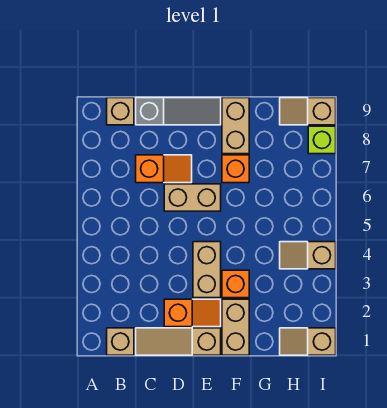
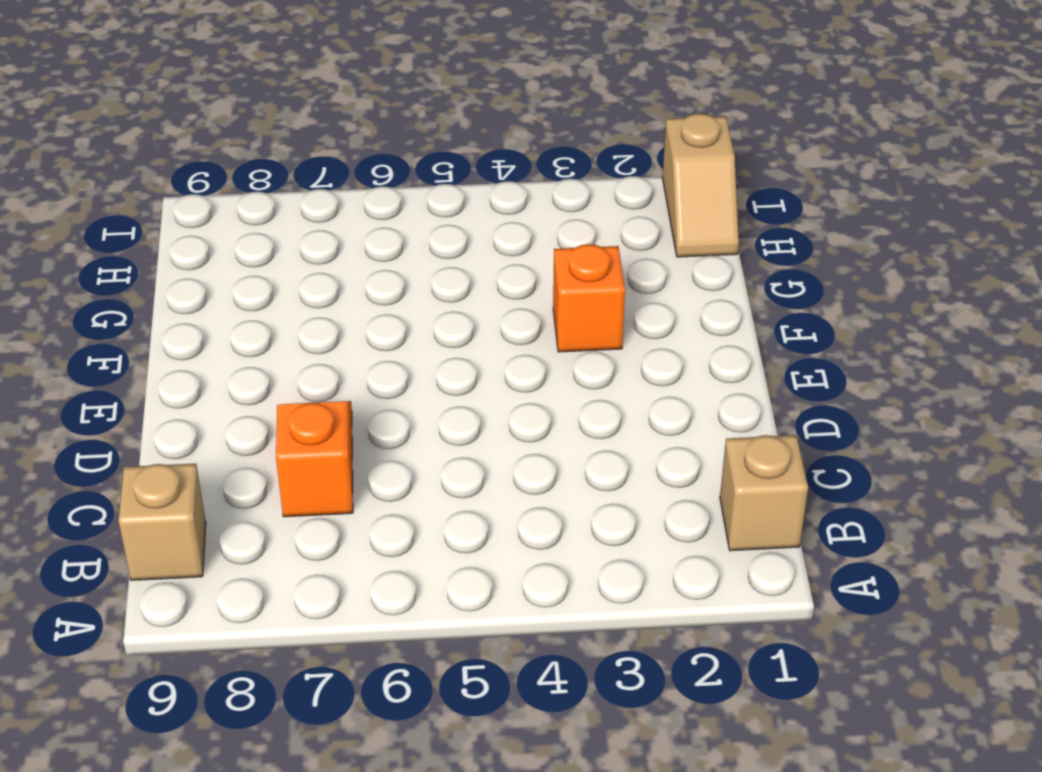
none -> tan slope C1:E1 level 1 top E
none -> grey slope C9:E9 level 1 top C
none -> orange slope D2:E2 level 1 top D

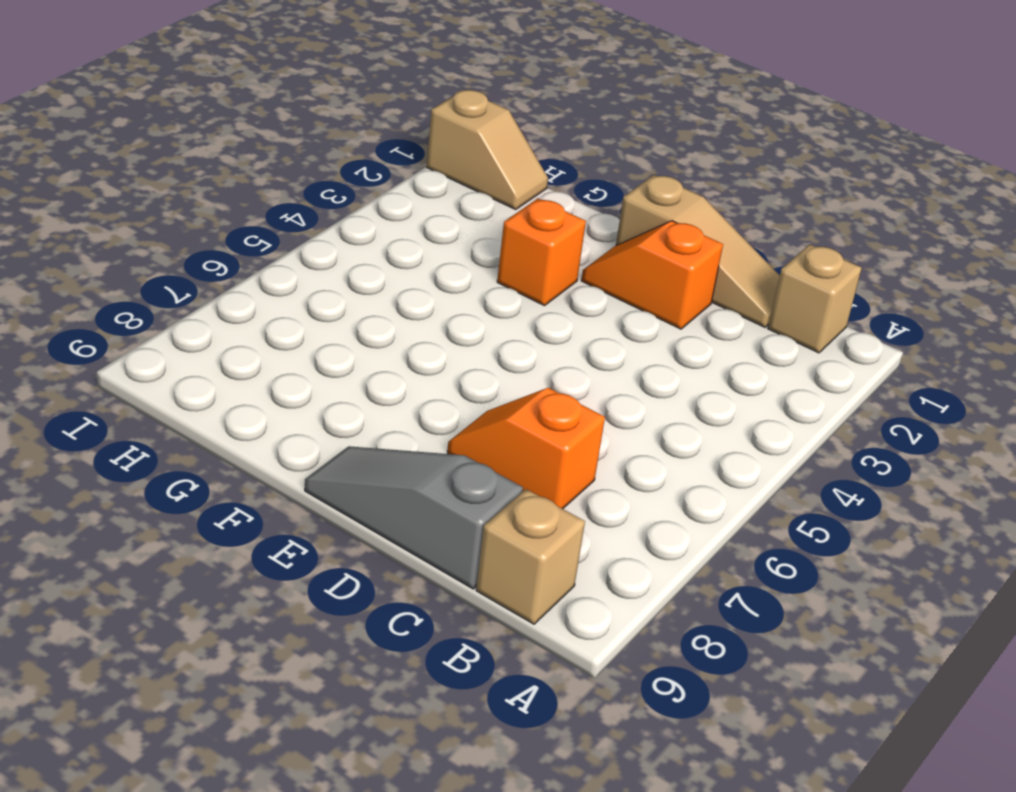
none -> tan brick D6:E6 level 1
none -> tan brick E3:E4 level 1
none -> tan brick F1:F2 level 1

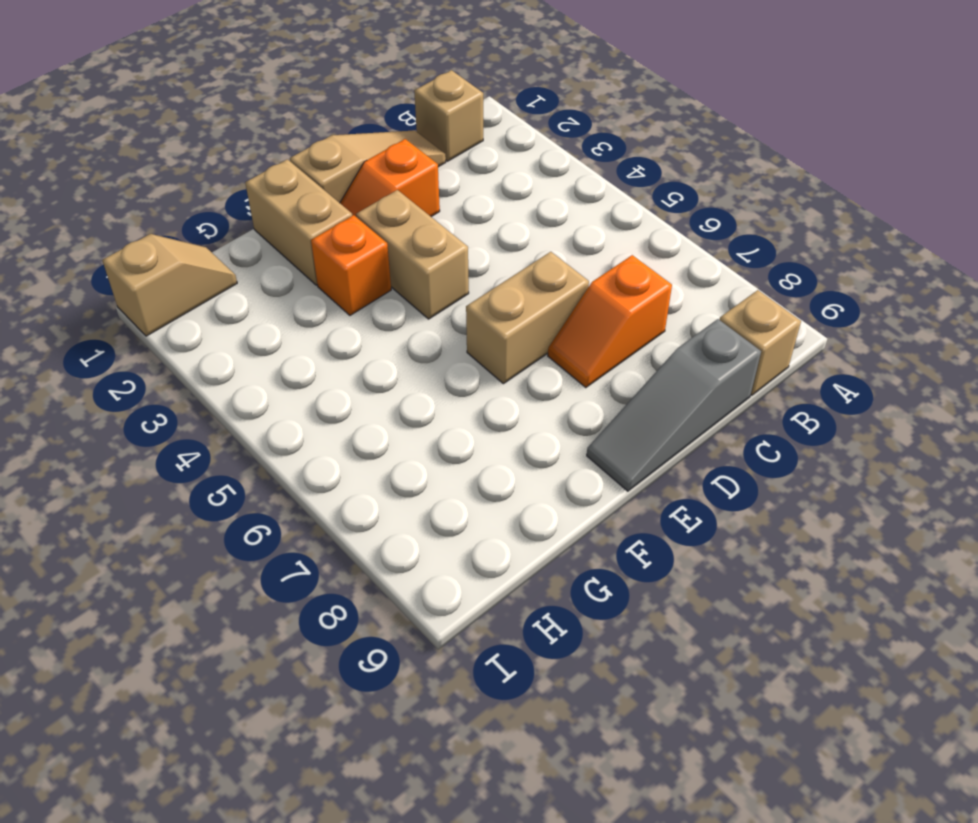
none -> orange brick F7 level 1
none -> tan brick F8:F9 level 1
none -> tan slope H4:I4 level 1 top I

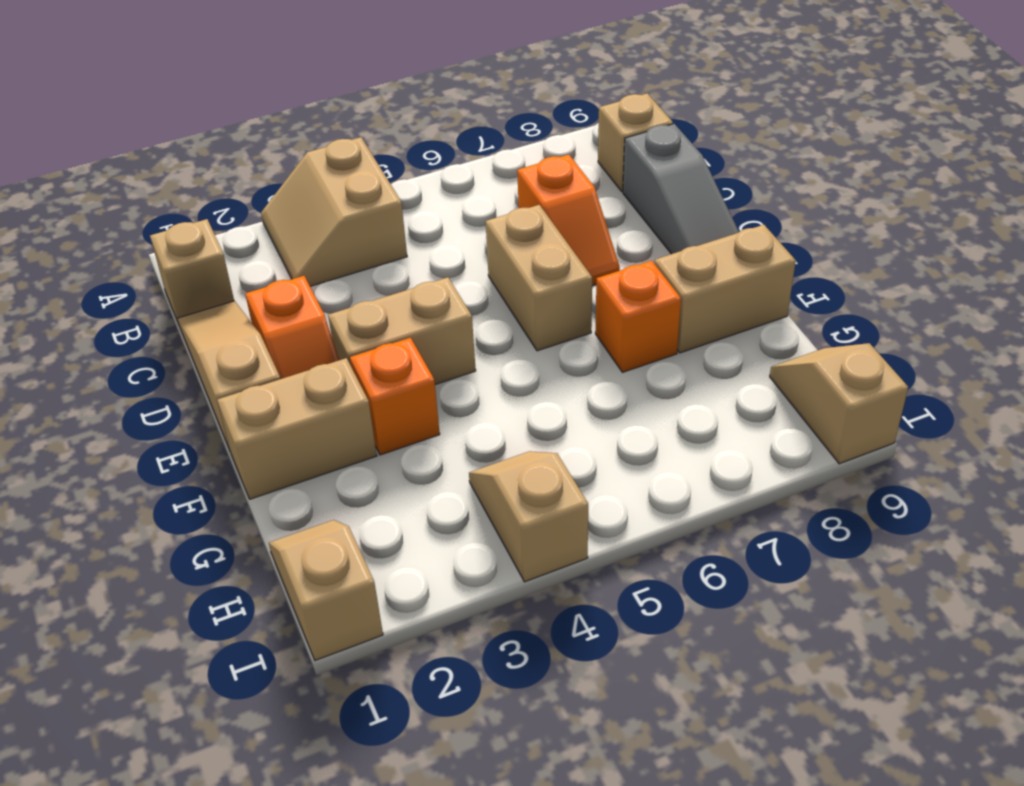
tan slope A3:B4 level 1 top 4 -> none
none -> lime brick I8 level 1

